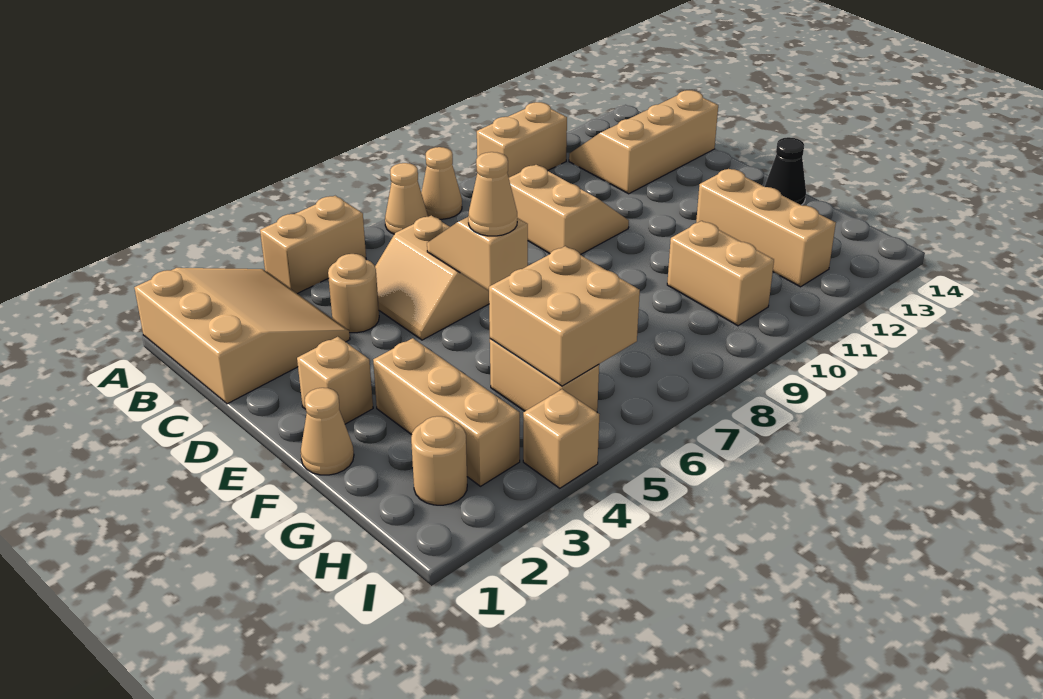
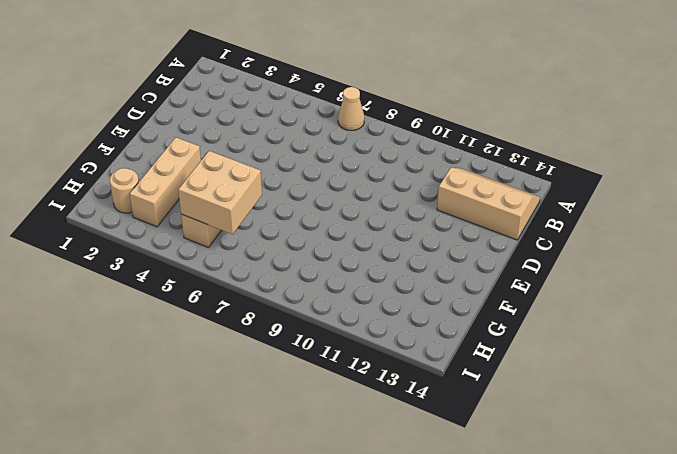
none -> tan slope A1:C3 level 1 top 1
none -> tan brick A4:A5 level 1
none -> tan cone A8 level 1

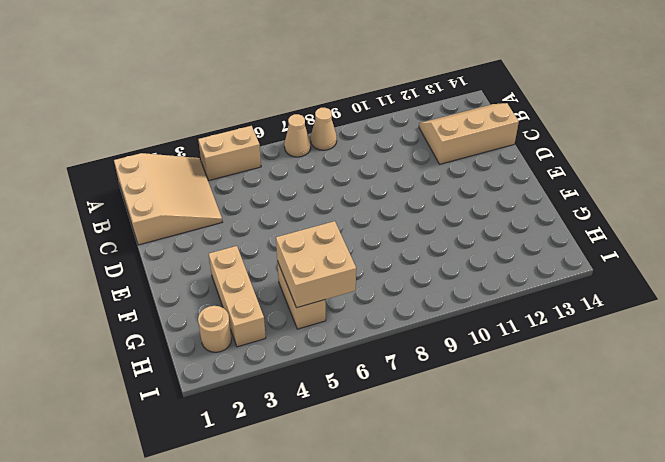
none -> tan brick A10:A11 level 1
none -> tan round brick C4 level 1
none -> tan slope C5:D6 level 1 top 6

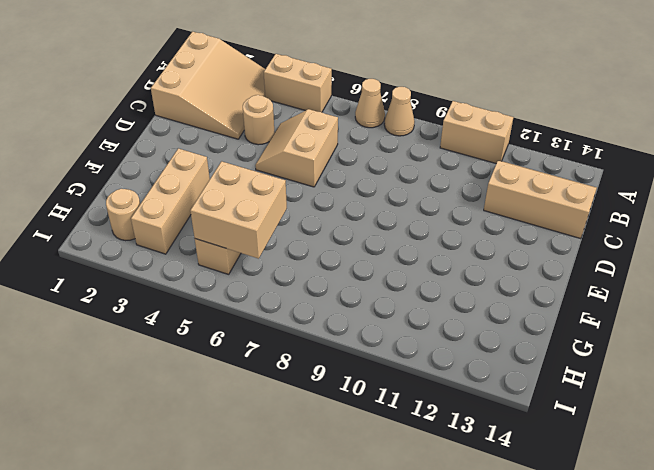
none -> tan slope C9:D10 level 1 top 9
none -> tan brick E2 level 1
none -> tan cone F1 level 1

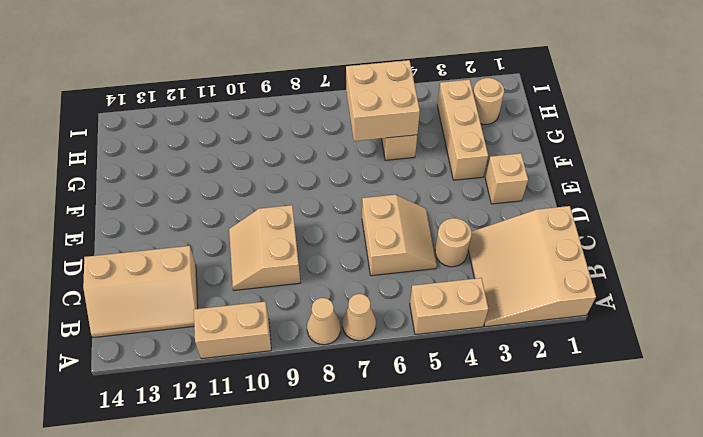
none -> tan cone F1 level 1
none -> tan brick F12:H12 level 1
none -> black cone F14 level 1

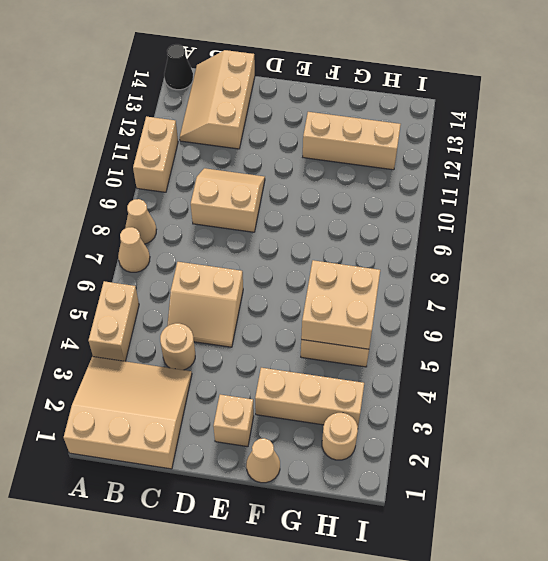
black cone A14 level 1 -> black cone F14 level 1
none -> tan brick G10:H10 level 1
none -> tan brick I4 level 1
none -> tan slope D6:E6 level 2 top E

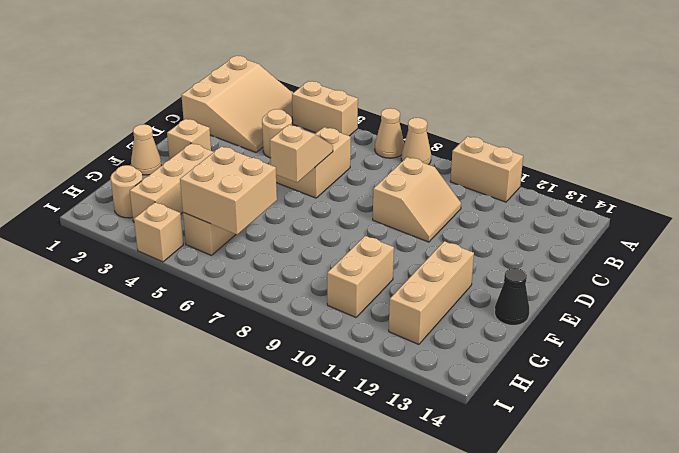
none -> tan slope B12:C14 level 1 top C
none -> tan cone E6 level 3

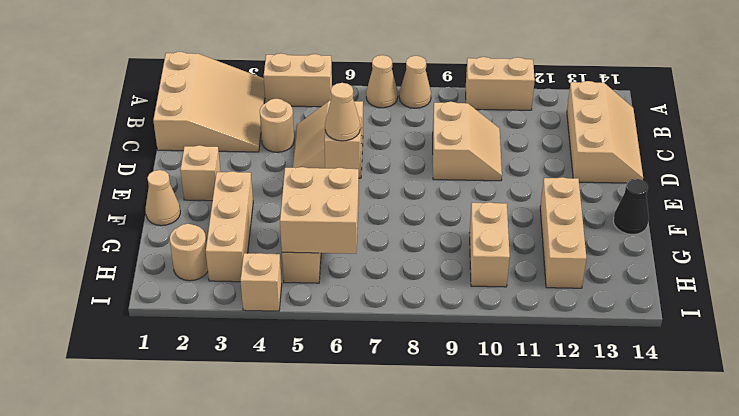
tan slope B13:D14 level 1 top 13 -> tan slope B12:C14 level 1 top C

